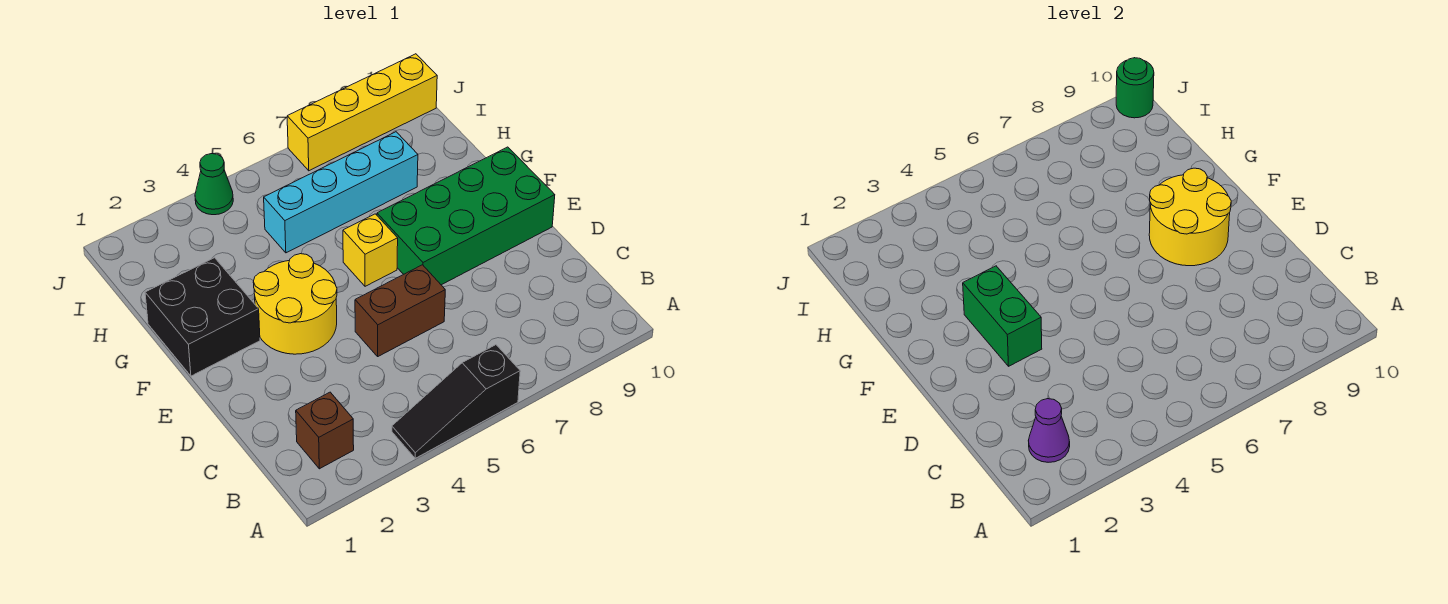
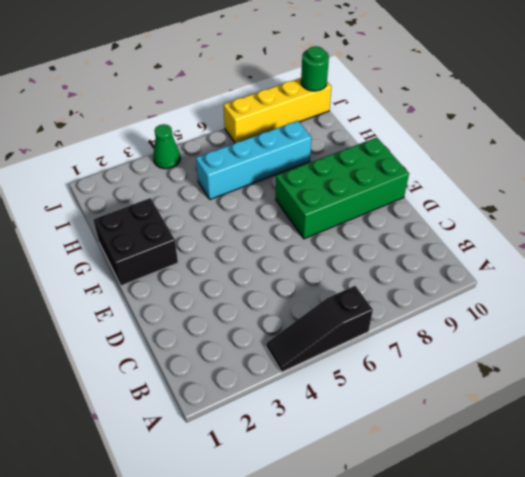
none -> brown brick B2 level 1
none -> brown brick D5:D6 level 1
none -> yellow round brick E3:F4 level 1

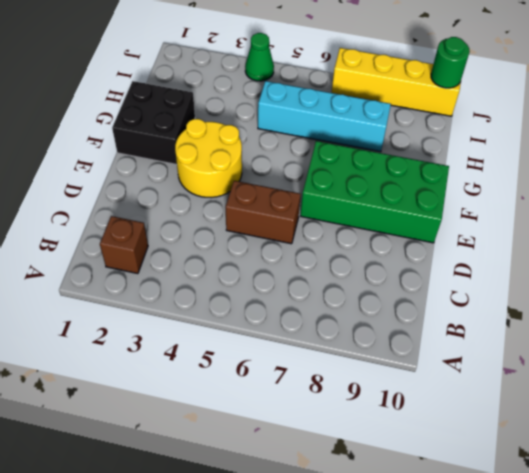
none -> black slope A4:A6 level 1 top 6
none -> yellow brick F6 level 1
none -> purple cone B2 level 2

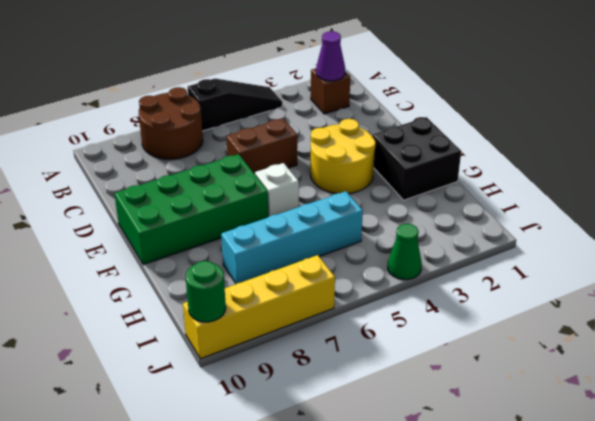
brown round brick A7:B8 level 1 -> none
white brick F6 level 1 -> yellow brick F6 level 1
none -> green brick E3:F3 level 2
none -> yellow round brick E8:F9 level 2

